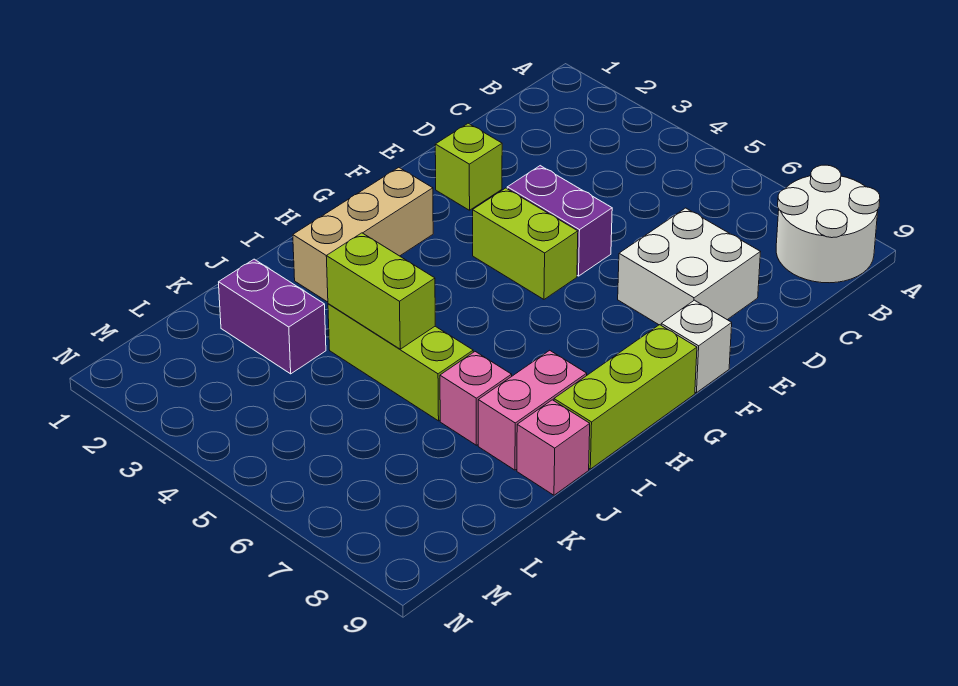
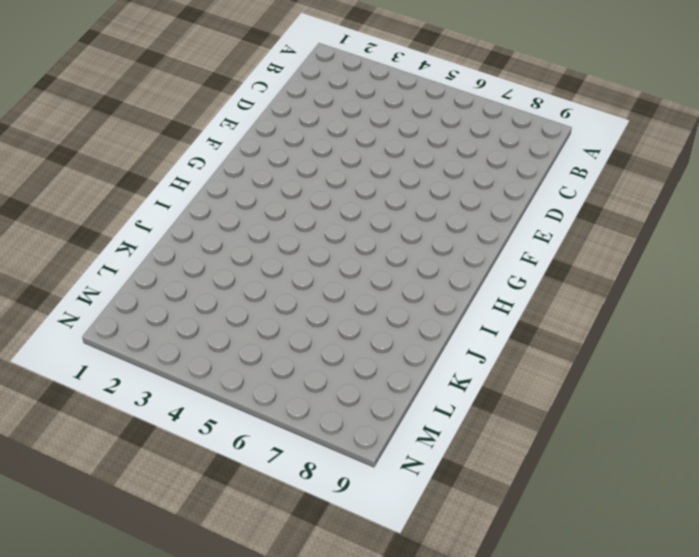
none -> white round brick A8:B9 level 1
none -> white brick D7:E8 level 1
none -> lime brick E2 level 1

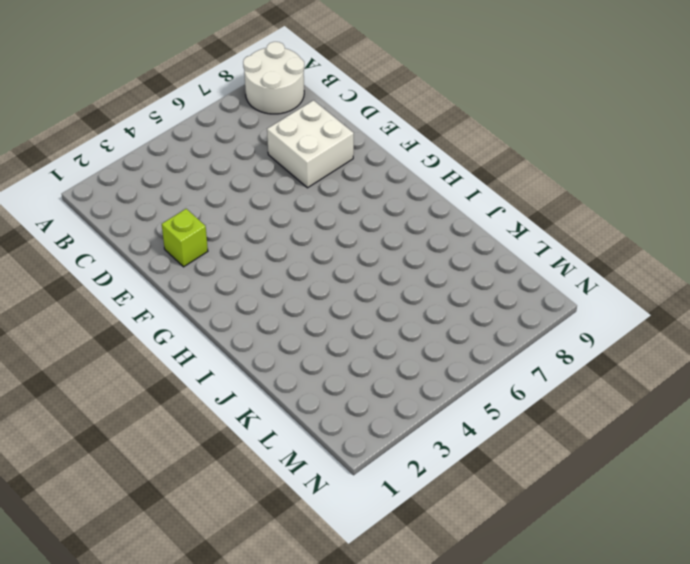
none -> purple brick E4:E5 level 1
none -> lime brick F4:F5 level 1
none -> white brick F9 level 1

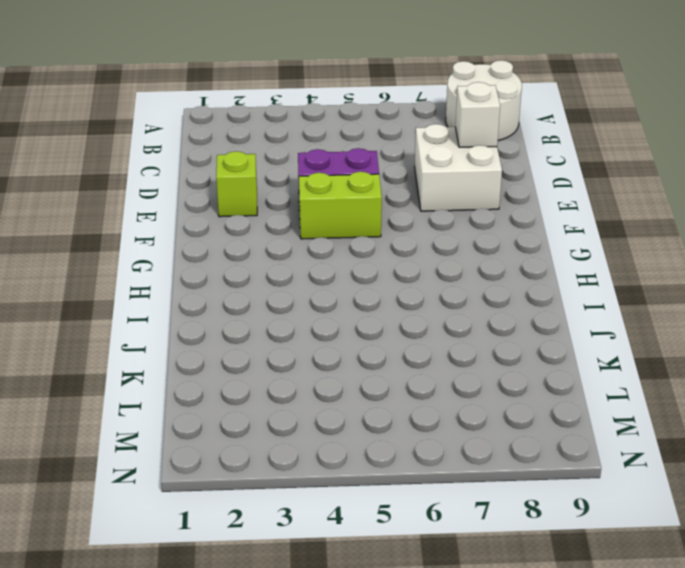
white brick D8 level 2 -> white brick F9 level 1
none -> tan brick G2:I2 level 1
none -> lime brick G9:I9 level 1
none -> pink brick I8:J8 level 1

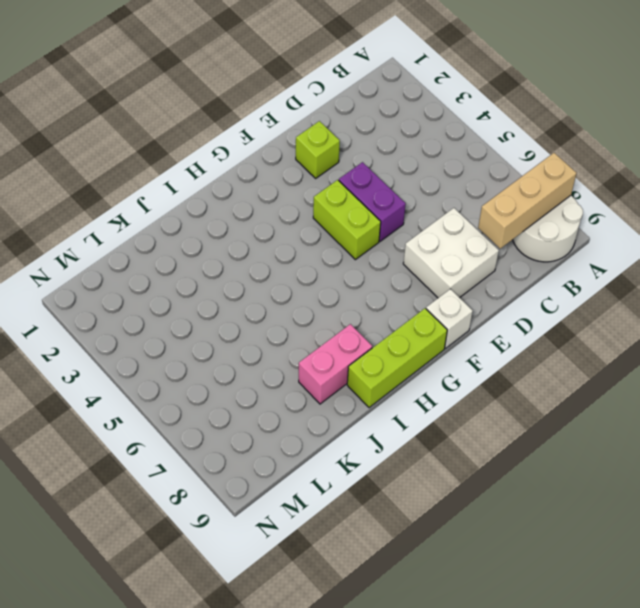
tan brick A8:C8 level 2 -> tan brick G2:I2 level 1
none -> lime brick J4:J6 level 1
none -> pink brick J7 level 1
none -> pink brick J9 level 1

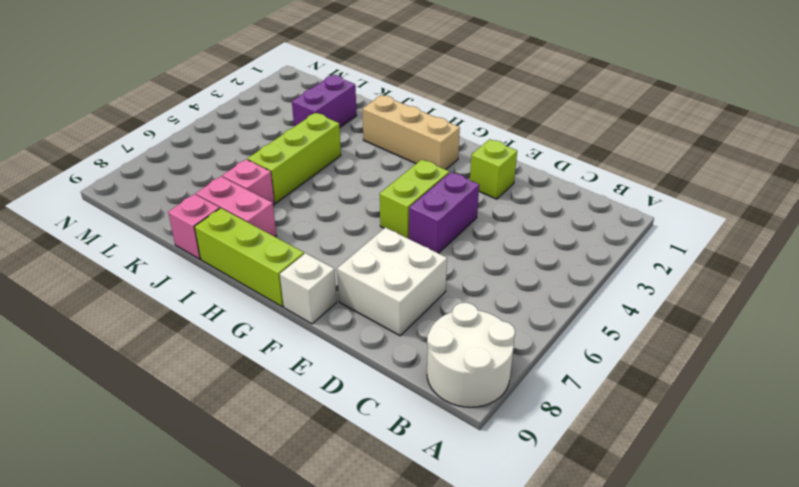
none -> lime brick J4:J5 level 2

